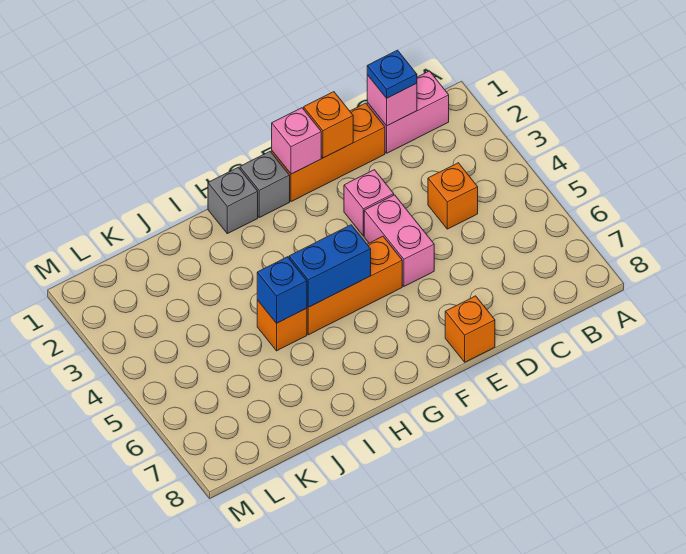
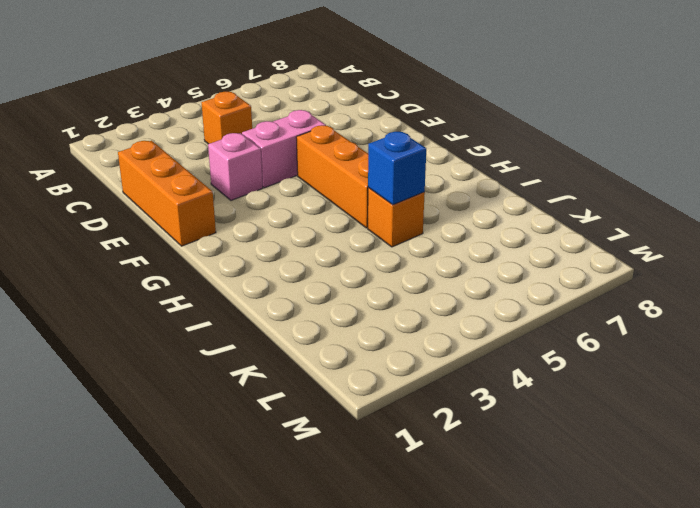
none -> pink brick B1:C1 level 1
none -> orange brick E8 level 1
none -> grey brick G1 level 1

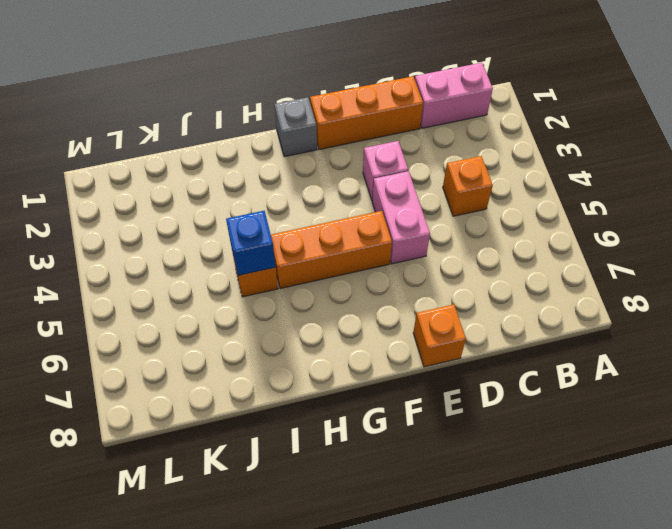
none -> grey brick H1 level 1
none -> pink brick C1 level 2
none -> orange brick E1 level 2

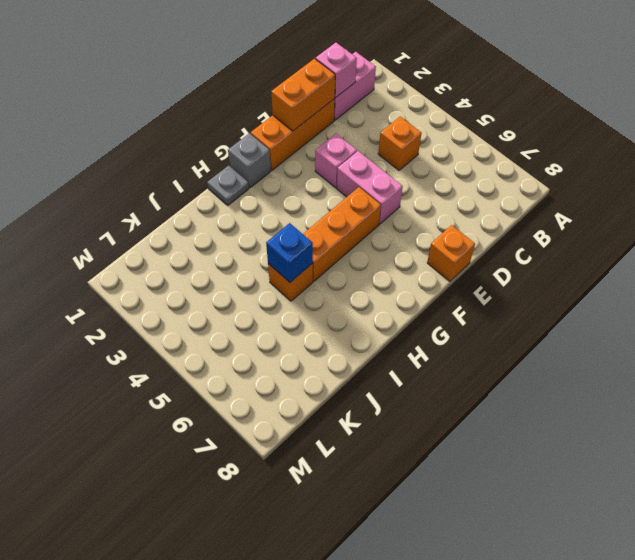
orange brick D1:E1 level 2 -> orange brick E1 level 2
grey plate H1 level 1 -> grey brick H1 level 1
none -> pink brick F1 level 2
none -> blue brick G5:H5 level 2
none -> blue plate C1 level 3

